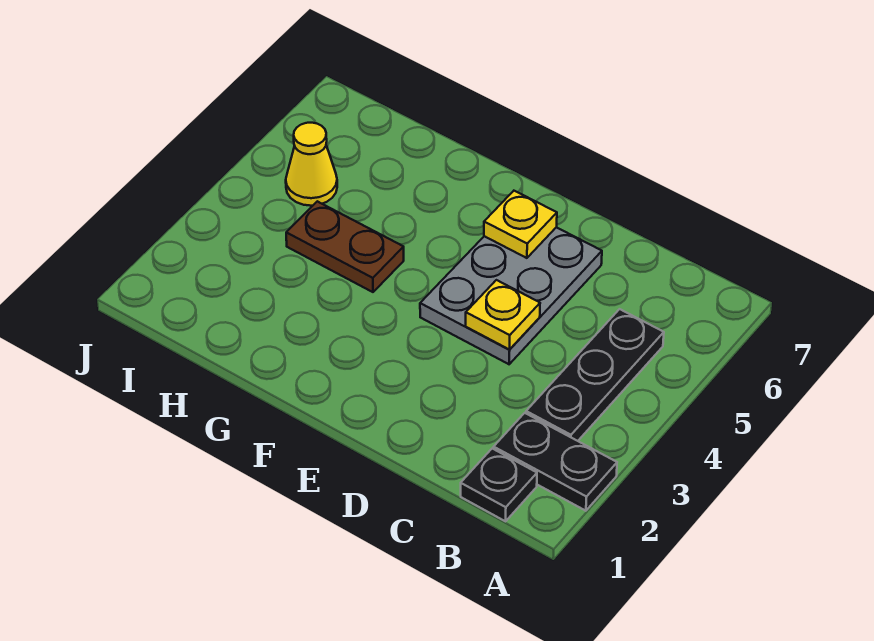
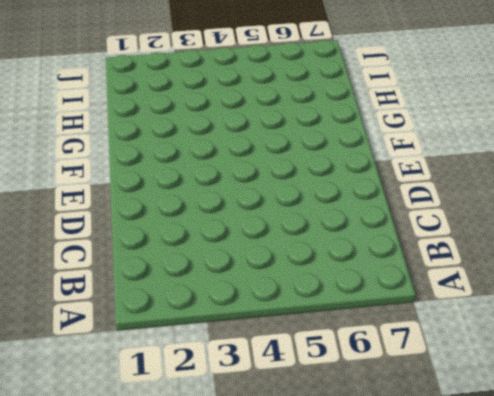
none -> black plate A2:B2 level 1
none -> black plate B1 level 1

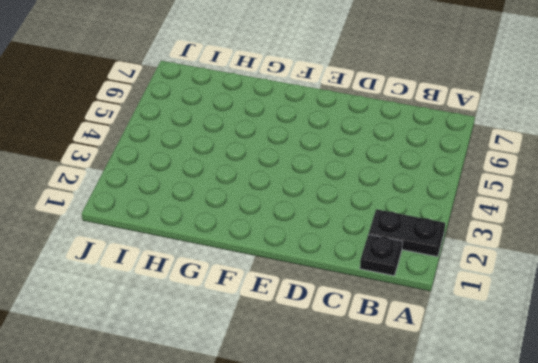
none -> black plate B3:B5 level 1
none -> grey plate D4:E6 level 1

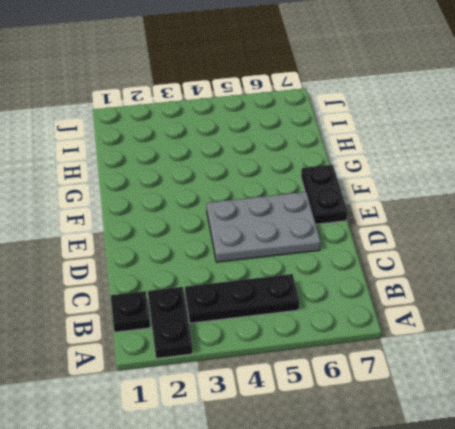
black plate E7:F7 level 1 -> none
none -> brown plate G4:H4 level 1
none -> yellow cone I5 level 1

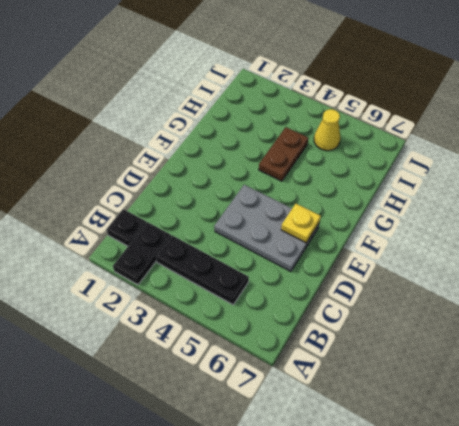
none -> yellow plate D4 level 2

